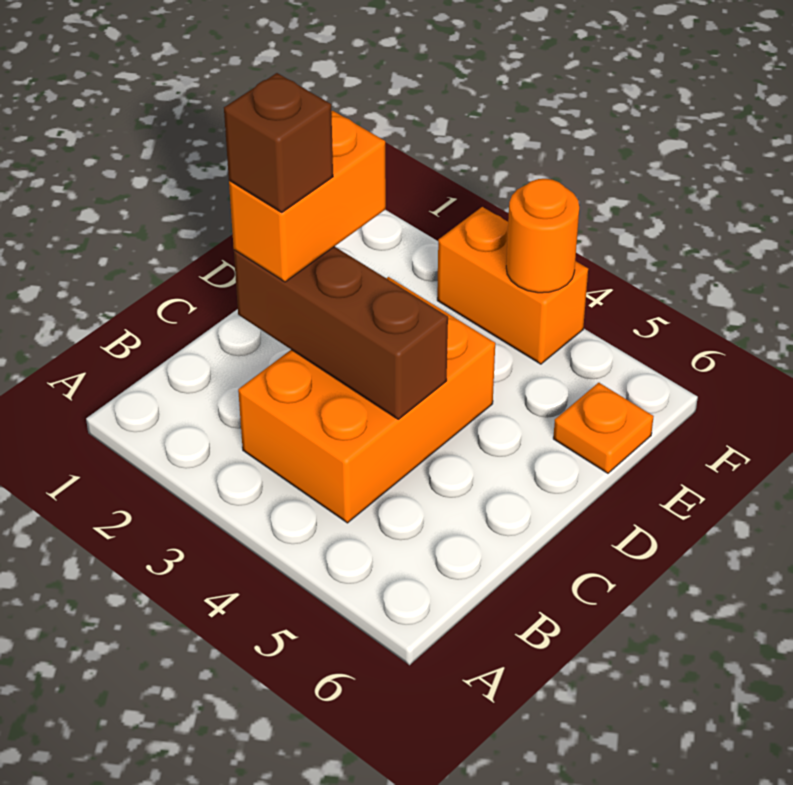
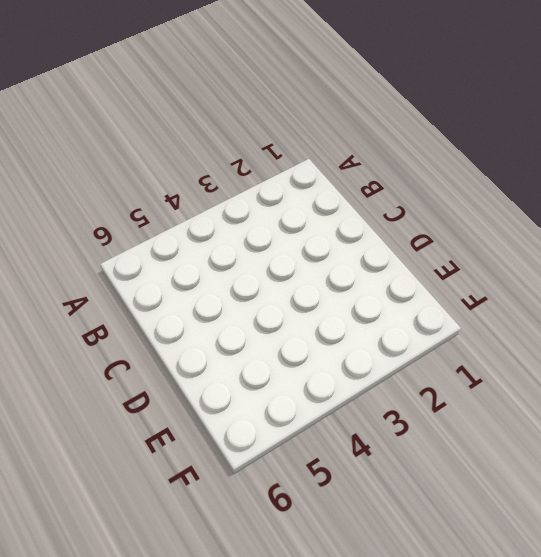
none -> orange brick B3:D4 level 1
none -> orange plate E6 level 1

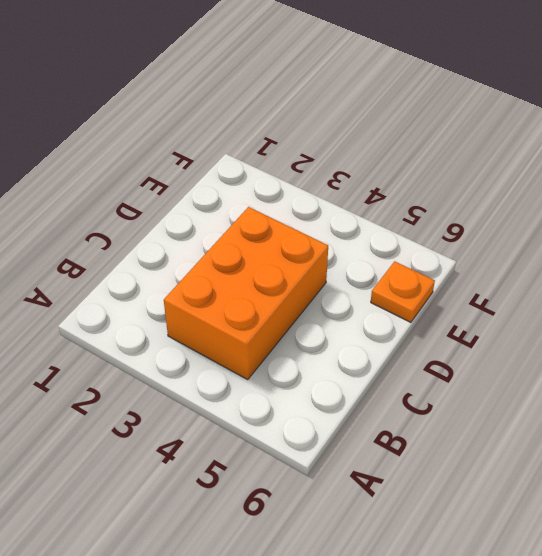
none -> orange brick F3:F4 level 1
none -> brown brick C2:C4 level 2

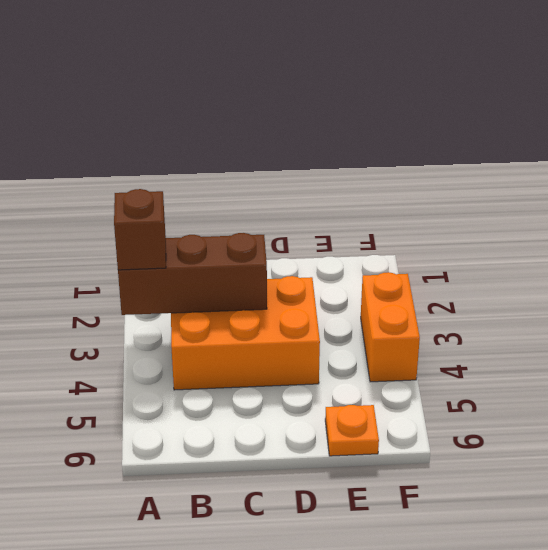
brown brick A3:C3 level 2 -> brown brick C2:C4 level 2
brown brick A3 level 3 -> brown brick C2 level 4
none -> orange round brick F4 level 2
none -> orange brick C2:D2 level 3

